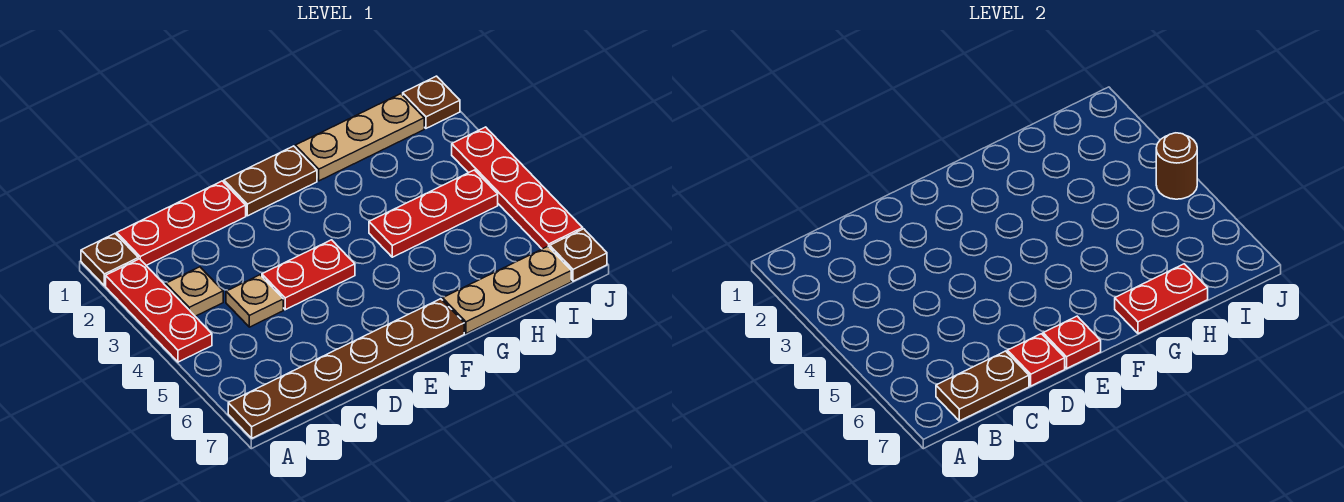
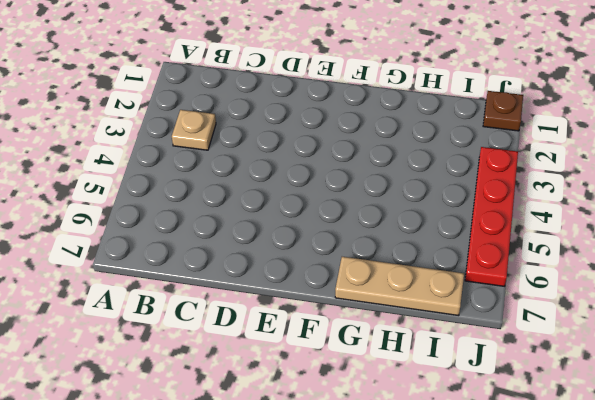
none -> brown plate A1 level 1
none -> red plate A2:A4 level 1
none -> brown plate A7:F7 level 1

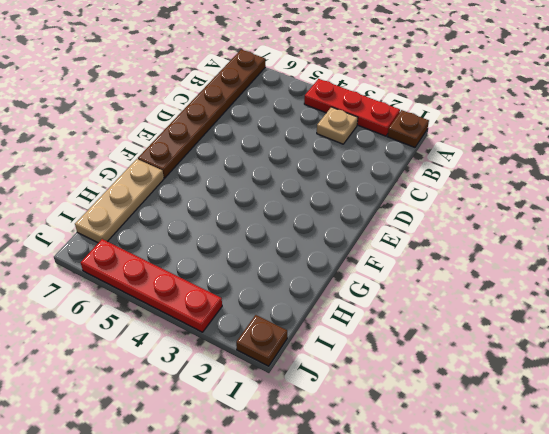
none -> red plate B1:D1 level 1
none -> tan plate C4 level 1
none -> red plate D4:E4 level 1

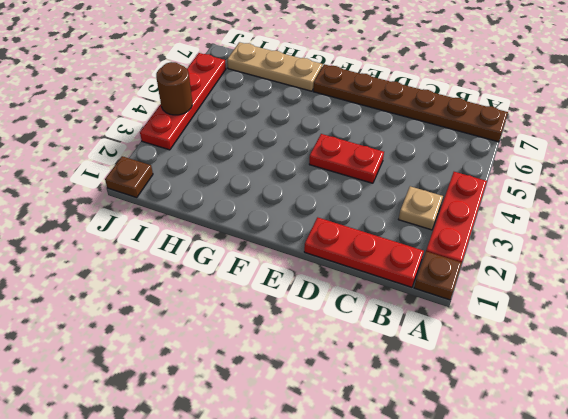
none -> tan plate C4 level 1
none -> brown plate E1:F1 level 1
none -> tan plate G1:I1 level 1

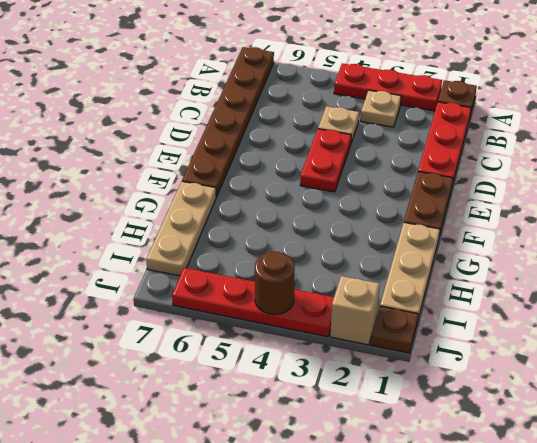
tan brick J2 level 1 -> none
none -> red plate G4:I4 level 1
none -> brown plate J7 level 1
none -> brown plate B7:C7 level 2

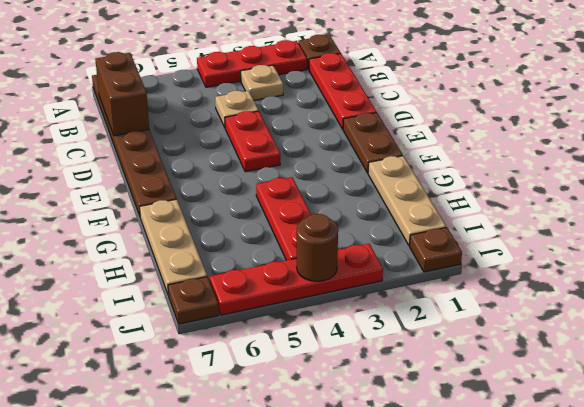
brown brick B7:C7 level 2 -> brown plate B7:C7 level 2
none -> red plate D7 level 2
none -> red plate E7 level 2
none -> red plate G7:H7 level 2

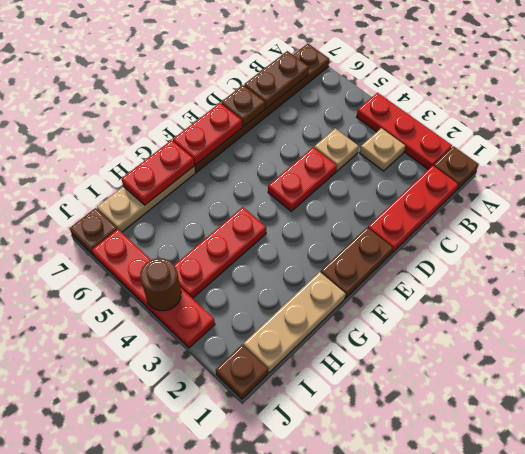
brown plate D7 level 2 -> red plate D7 level 2
red plate E7:F7 level 2 -> red plate E7 level 2

